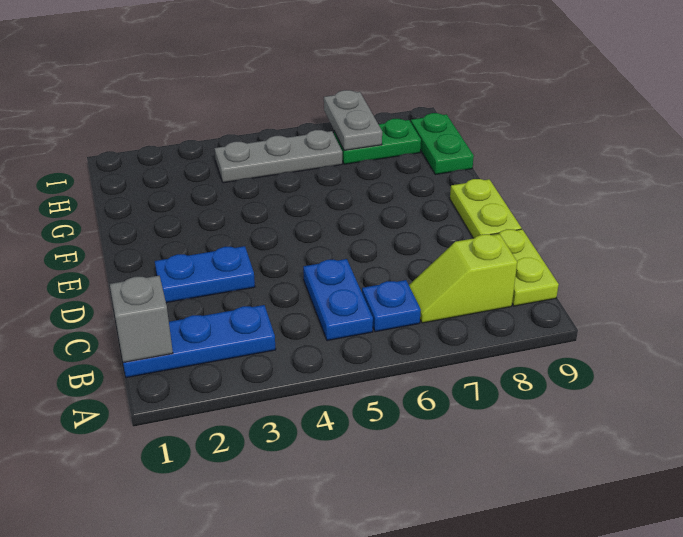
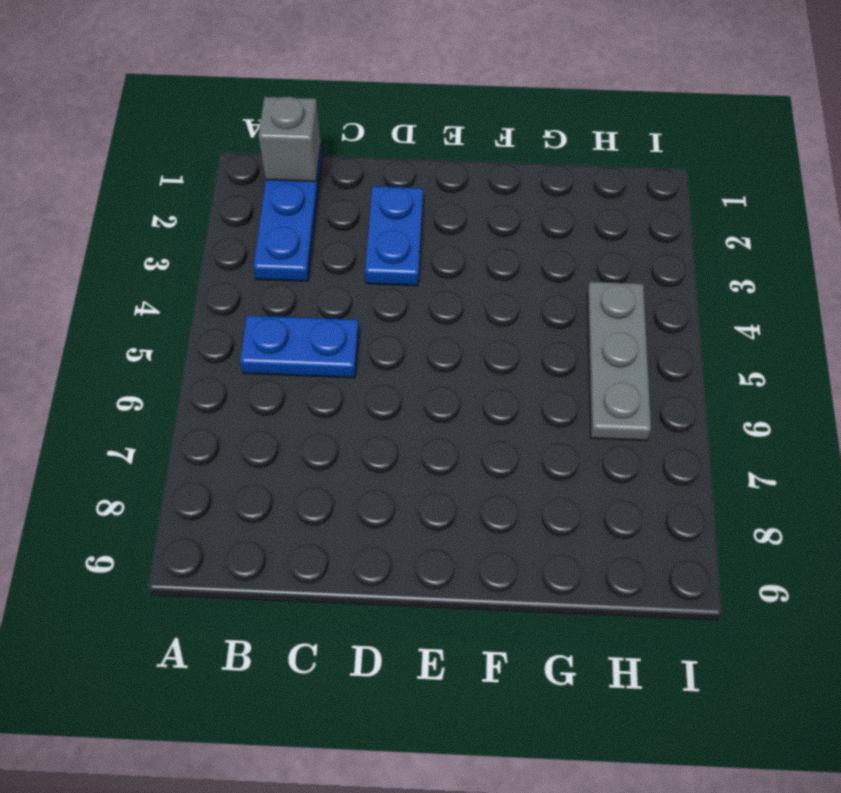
none -> blue plate B6 level 1
none -> lime slope B7:B8 level 1 top 8
none -> lime plate B9:C9 level 1

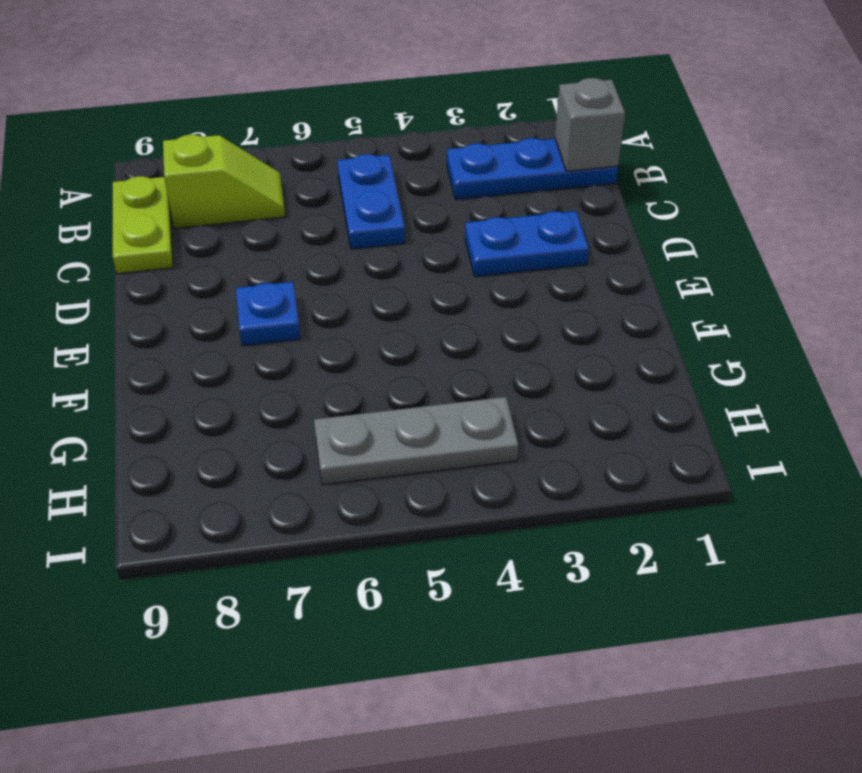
blue plate E7 level 1 -> blue plate B6 level 1
none -> lime plate D9:E9 level 1
none -> green plate G9:H9 level 1
none -> green plate H7:H8 level 1

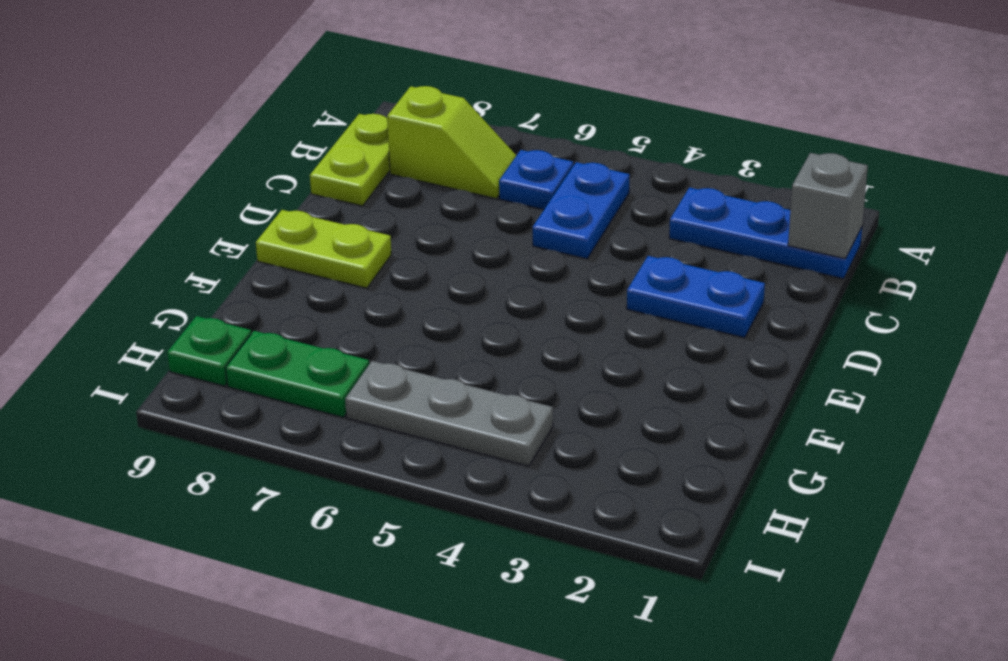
lime plate E8:E9 level 1 -> lime plate D9:E9 level 1
green plate H9 level 1 -> green plate G9:H9 level 1
none -> grey plate H7:I7 level 2

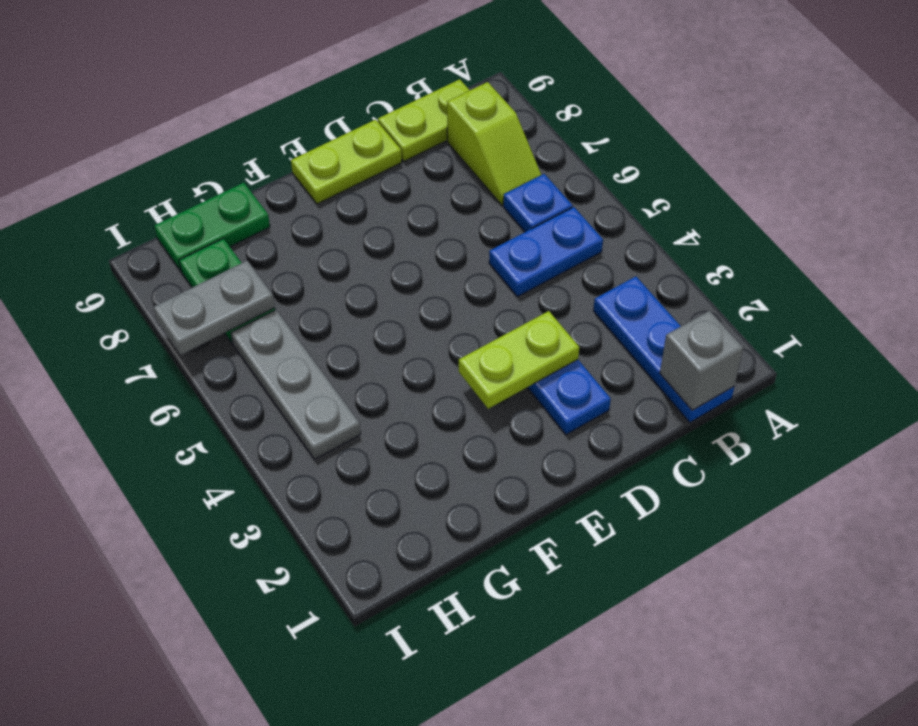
lime plate D3:E3 level 2 -> none

